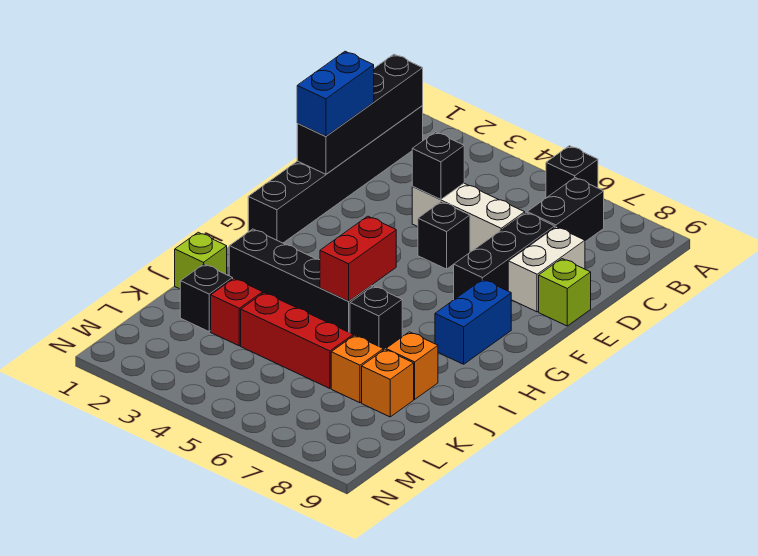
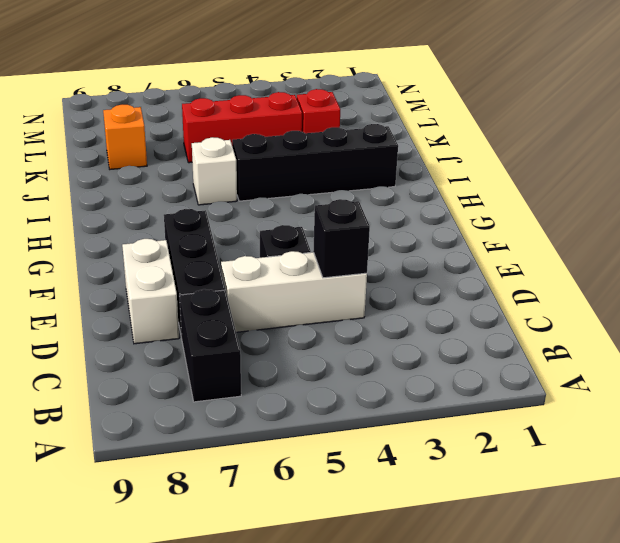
white brick I6 level 1 -> black brick I6 level 1
none -> black brick A6 level 1
none -> black brick B1:G1 level 1
none -> lime brick E9 level 1

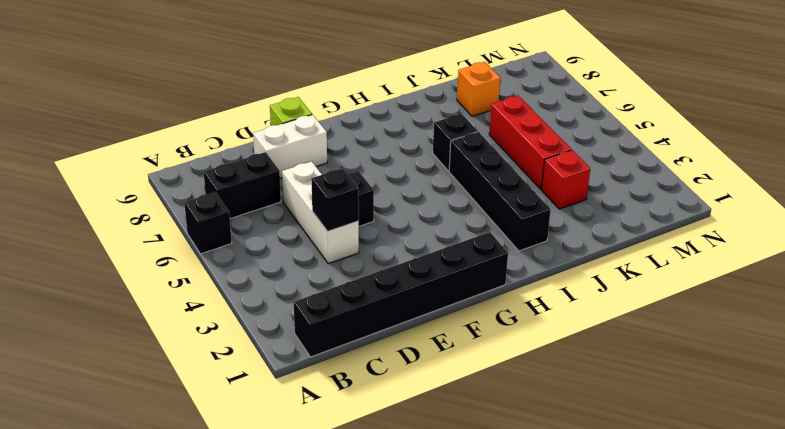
none -> black brick D7:F7 level 1
none -> blue brick G8:H8 level 1
none -> lime brick J1 level 1

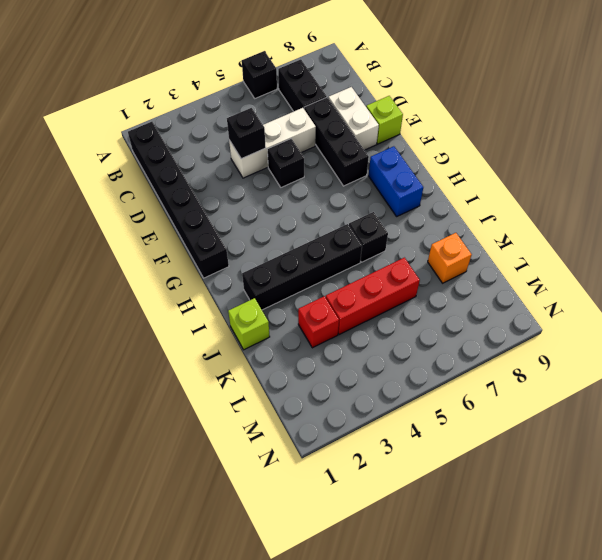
none -> orange brick J8 level 1
none -> black brick K2 level 1
none -> orange brick K7 level 1

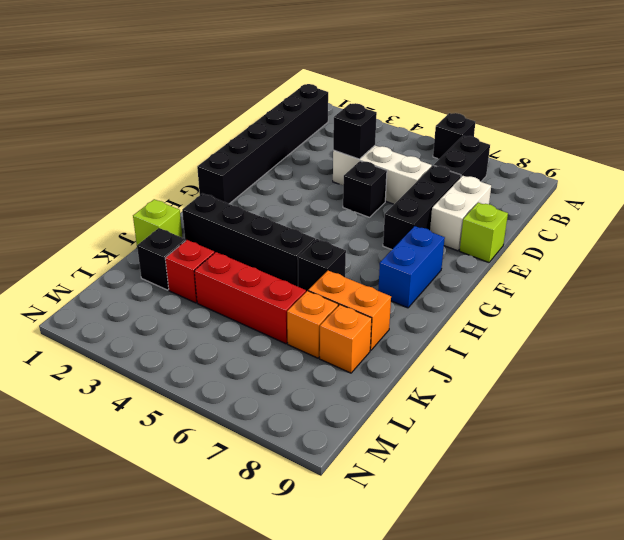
orange brick J7:J8 level 1 -> orange brick J8 level 1
none -> black brick B1:E1 level 2
none -> red brick H5:I5 level 2
none -> blue brick D1:E1 level 3

